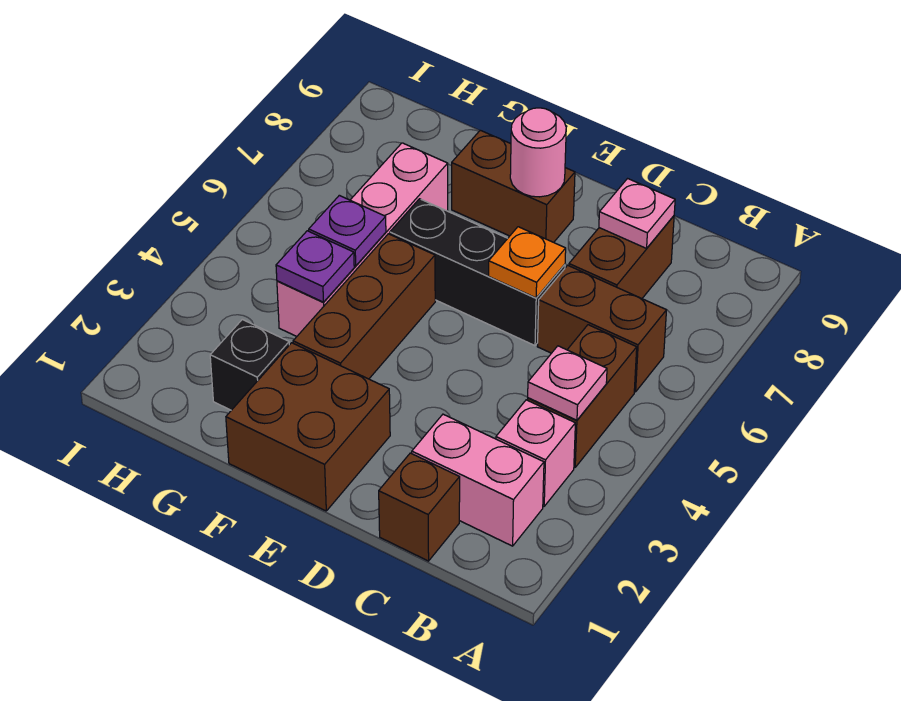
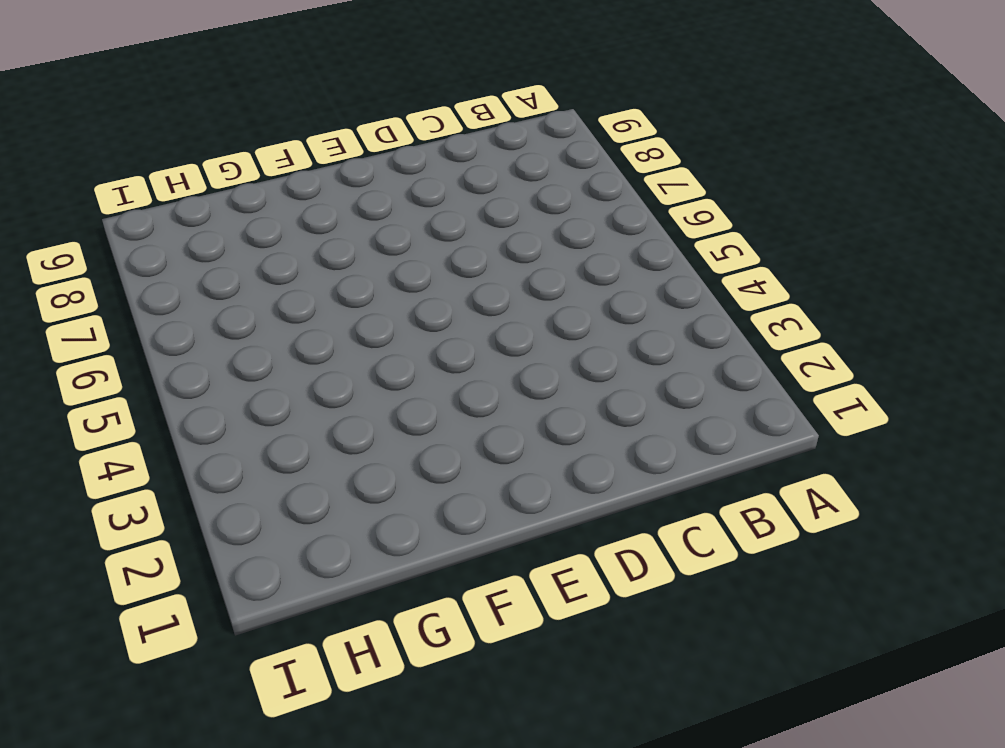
none -> pink brick B2:C2 level 1
none -> pink brick B3 level 1
none -> brown brick B4:B5 level 1

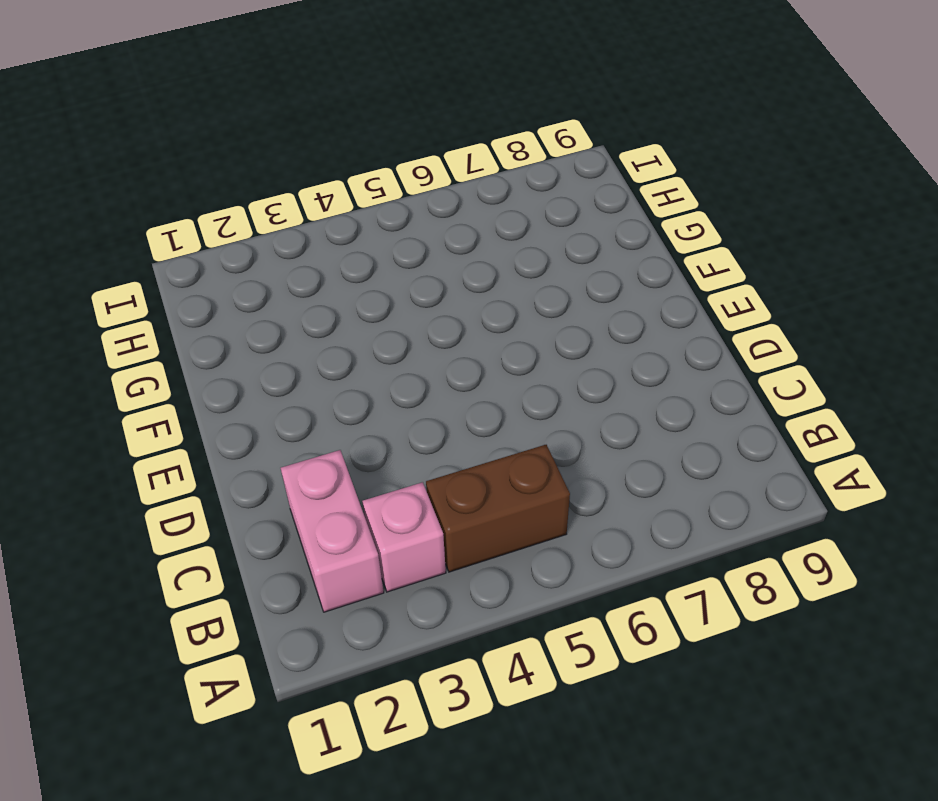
none -> brown brick B6:C6 level 1
none -> brown brick C1 level 1
none -> brown brick C7:C8 level 1

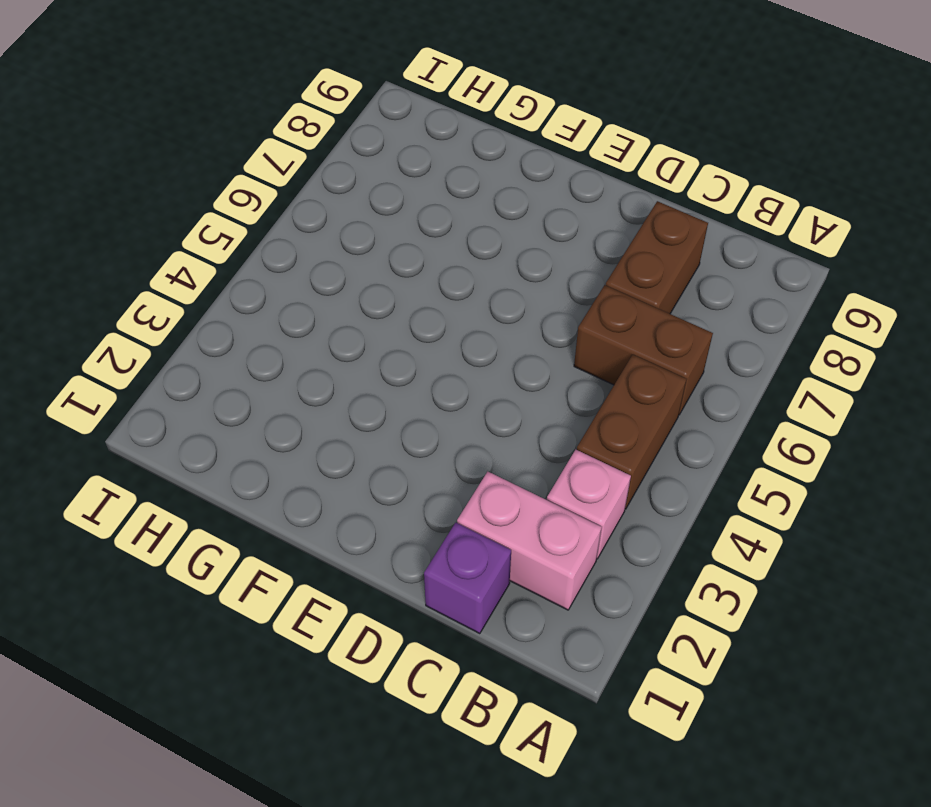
purple brick C1 level 1 -> brown brick C1 level 1
none -> black brick D6:F6 level 1
none -> brown brick E1:F2 level 1
none -> brown brick E8:F8 level 1

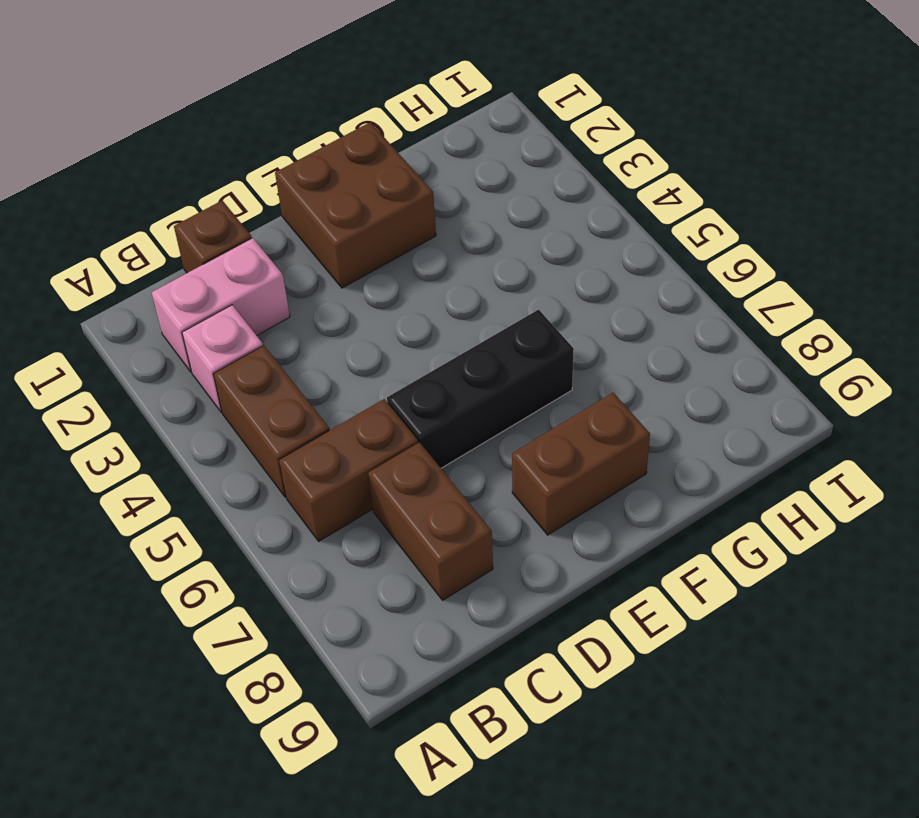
none -> brown brick F3:F5 level 1
none -> black brick G2 level 1
none -> pink brick G4:G7 level 1

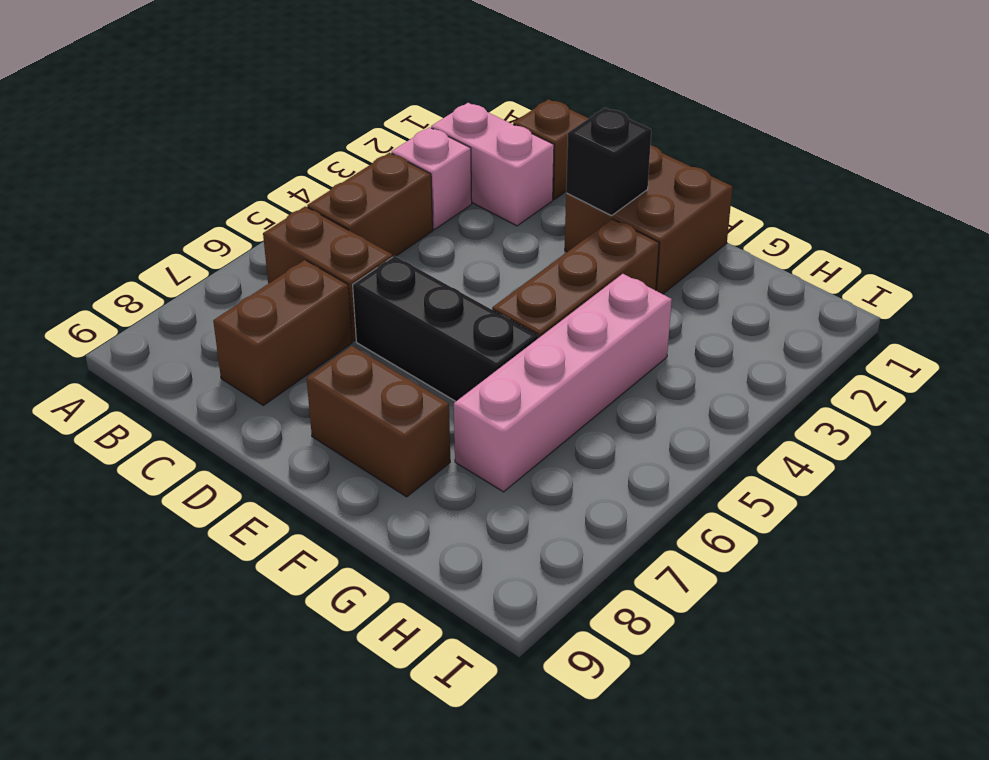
black brick E2 level 2 -> black brick G2 level 1
none -> pink plate B4 level 2
none -> pink plate C8 level 2
none -> orange plate D6 level 2

